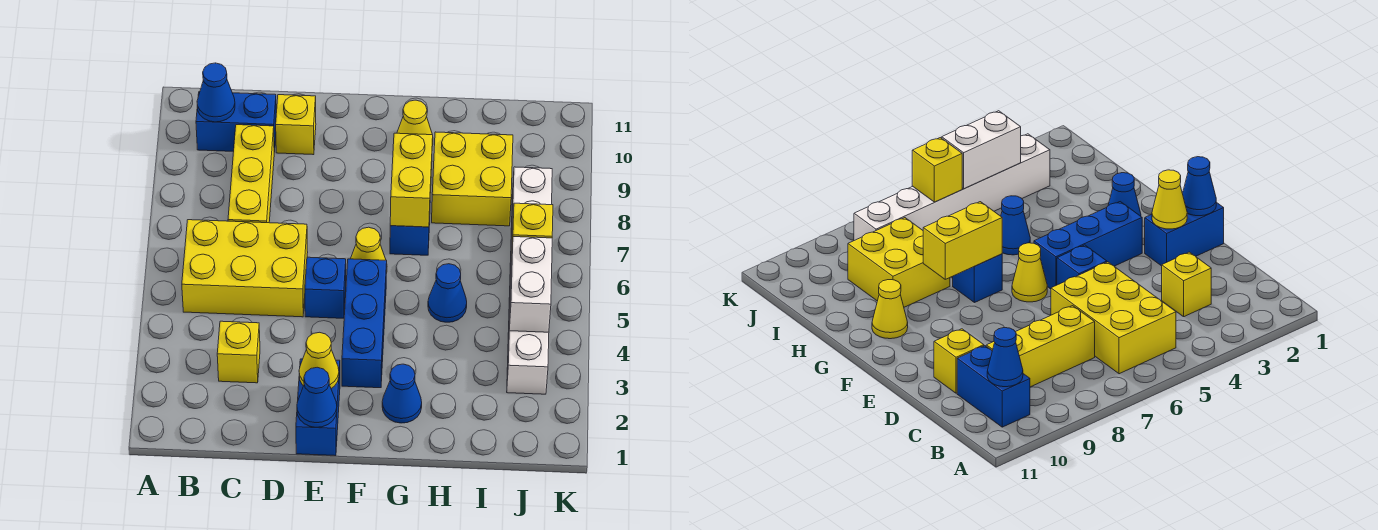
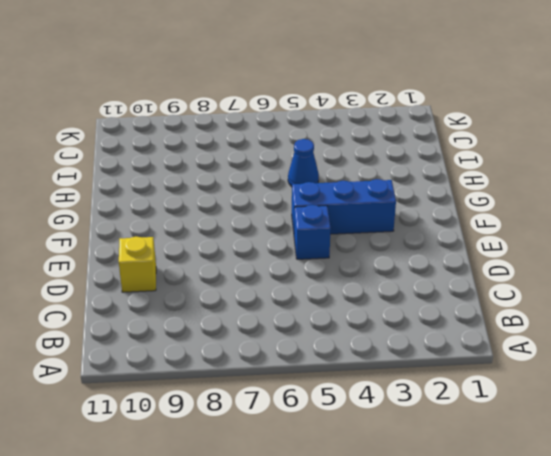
none -> yellow brick B5:D6 level 1
none -> blue brick B10:C10 level 1
none -> yellow brick C3 level 1

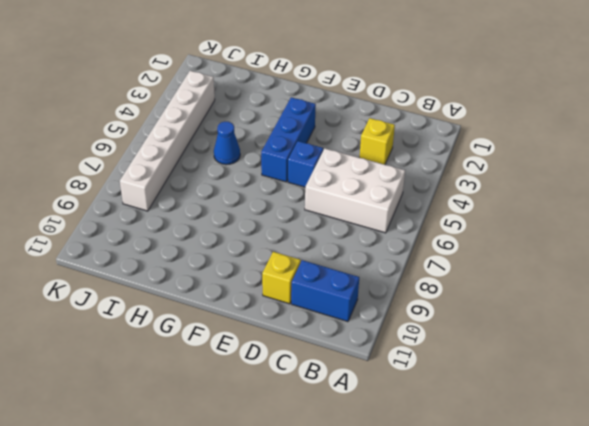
white brick B5:D6 level 1 -> yellow brick B5:D6 level 1
none -> yellow brick C7:C9 level 1
none -> blue brick E1:E2 level 1
none -> yellow cone F6 level 1

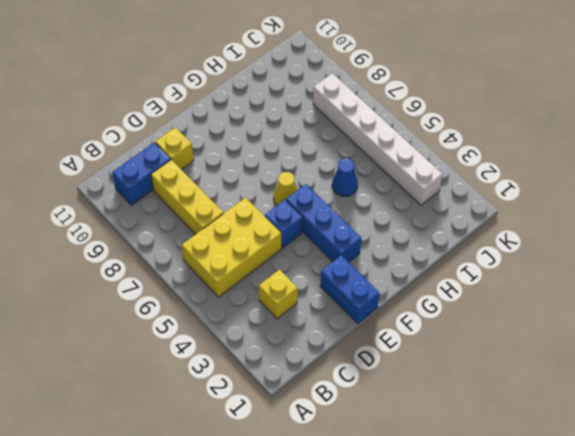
none -> blue cone G2 level 1
none -> blue brick G7 level 1
none -> yellow cone G10 level 1

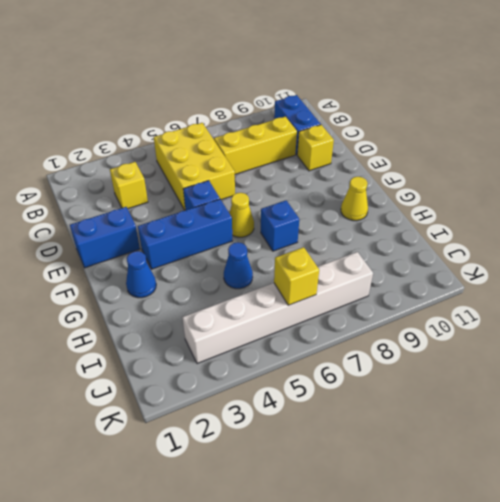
none -> yellow brick H8:I9 level 1
none -> blue cone B10 level 2
none -> blue cone E1 level 2

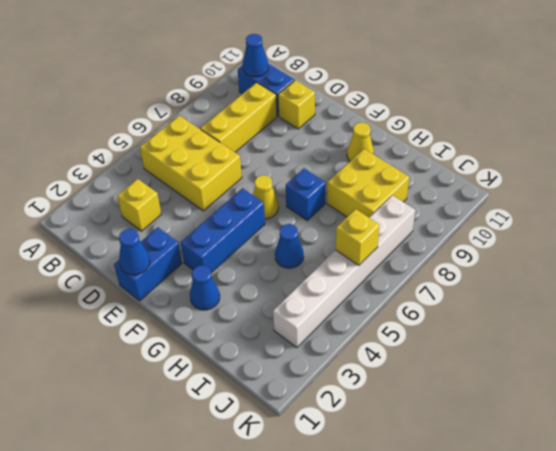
none -> blue brick E5 level 1
none -> yellow cone E2 level 2
none -> yellow brick G7:G8 level 2

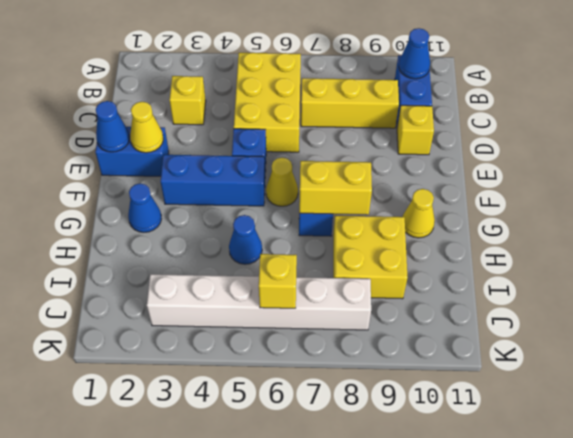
none -> white brick J4:J5 level 2

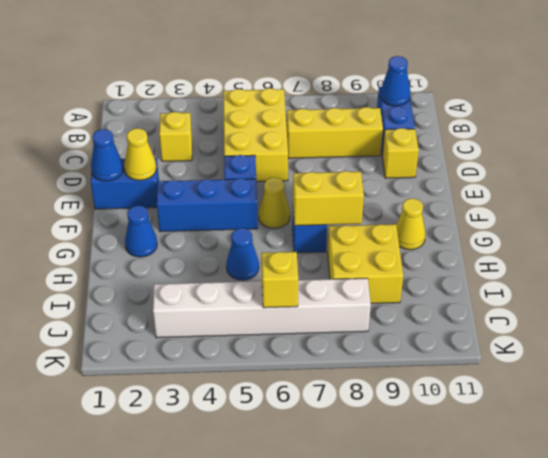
none -> white brick J4:J5 level 2

